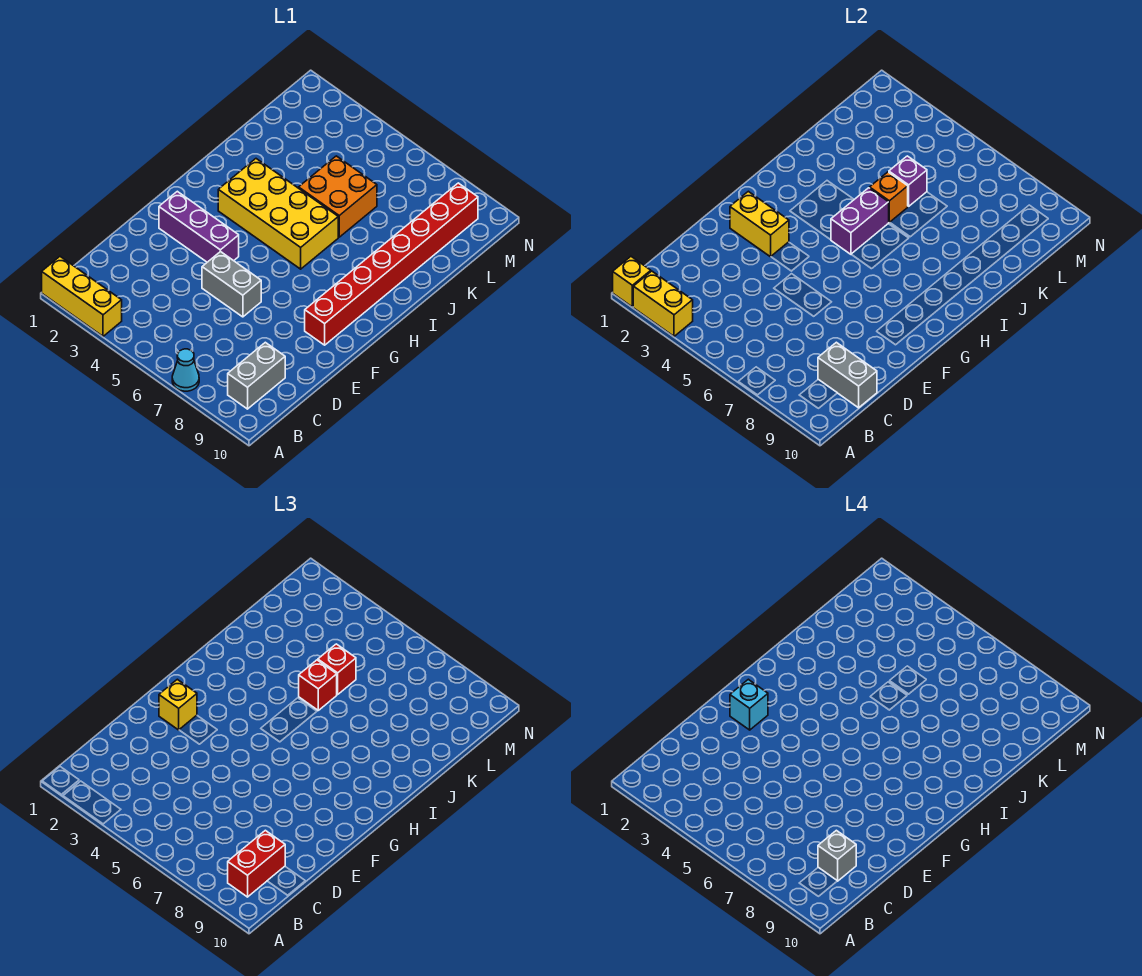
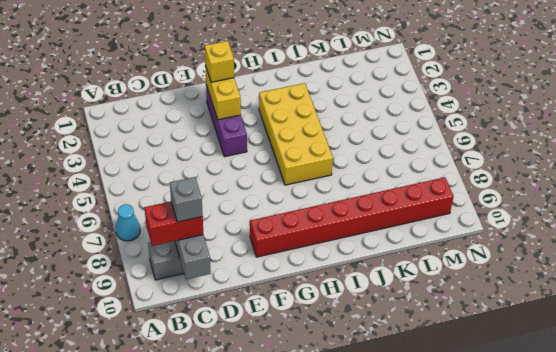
none -> yellow brick A1:A3 level 1
none -> grey brick E5:E6 level 1
none -> orange brick J5:K6 level 1

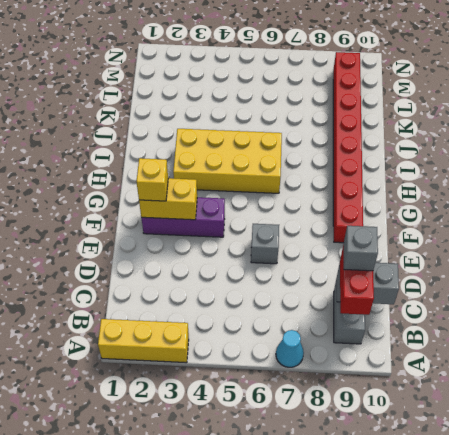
grey brick E6 level 1 -> grey brick E5:E6 level 1
none -> orange brick J5:K6 level 1
none -> yellow brick A1 level 2
none -> yellow brick A2:A3 level 2

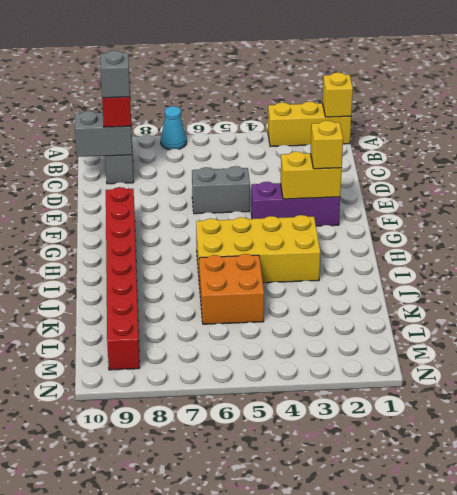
none -> yellow brick A2:A3 level 2
none -> purple brick H5:I5 level 2
none -> orange brick J5 level 2

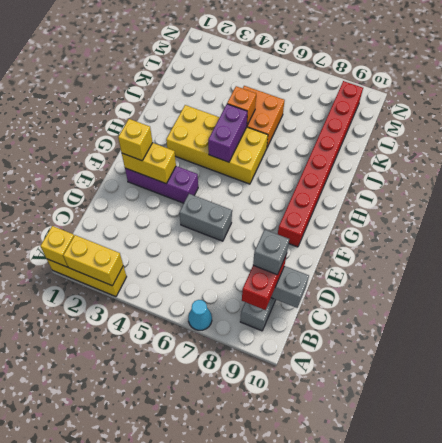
none -> purple brick K5 level 2
none -> red brick J5 level 3
none -> red brick K5 level 3

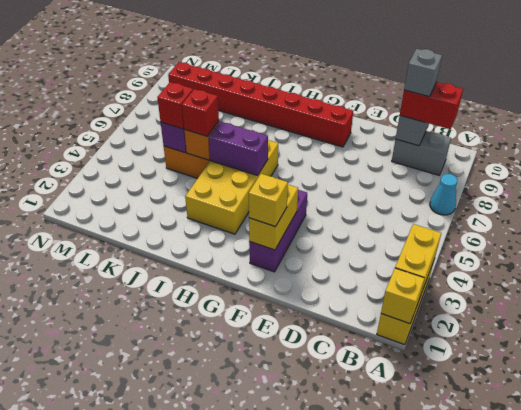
none -> grey brick E5:E6 level 1
none -> cyan brick F2 level 4

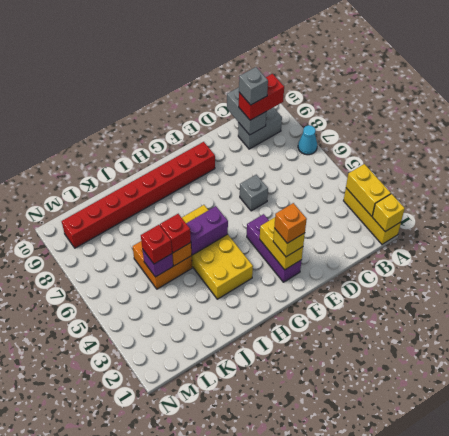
grey brick E6 level 1 -> grey brick E5:E6 level 1
orange brick F2 level 4 -> cyan brick F2 level 4

